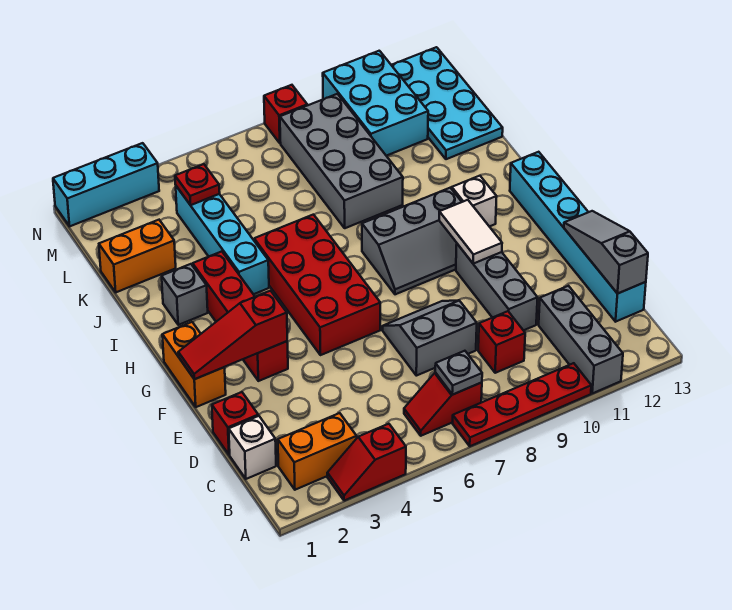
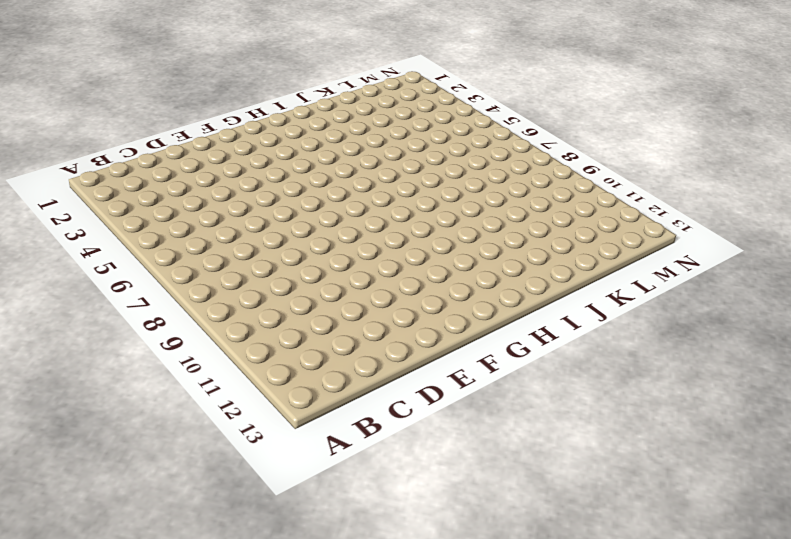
none -> red slope A3:A4 level 1 top 4
none -> red plate A7:A10 level 1
none -> grey brick A11:C11 level 1

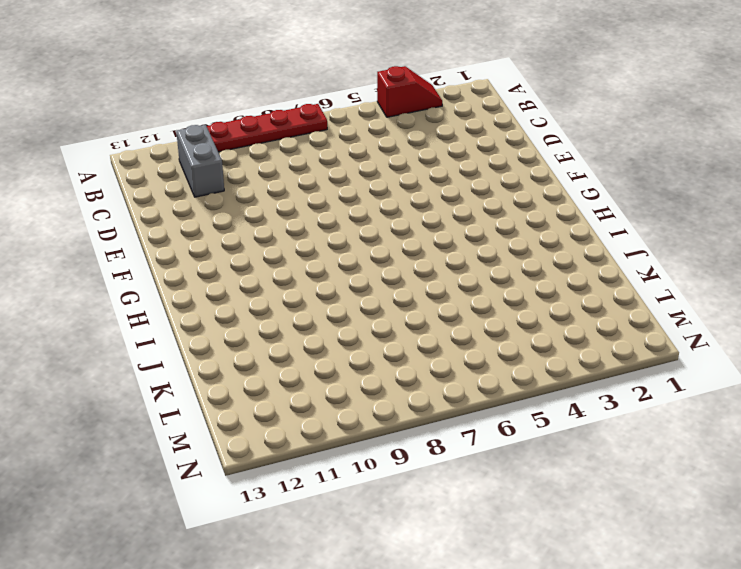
grey brick B11:C11 level 1 -> grey brick A11:C11 level 1
none -> orange brick B2:B3 level 1
none -> red slope B6:B7 level 1 top 7
none -> white brick C1 level 1

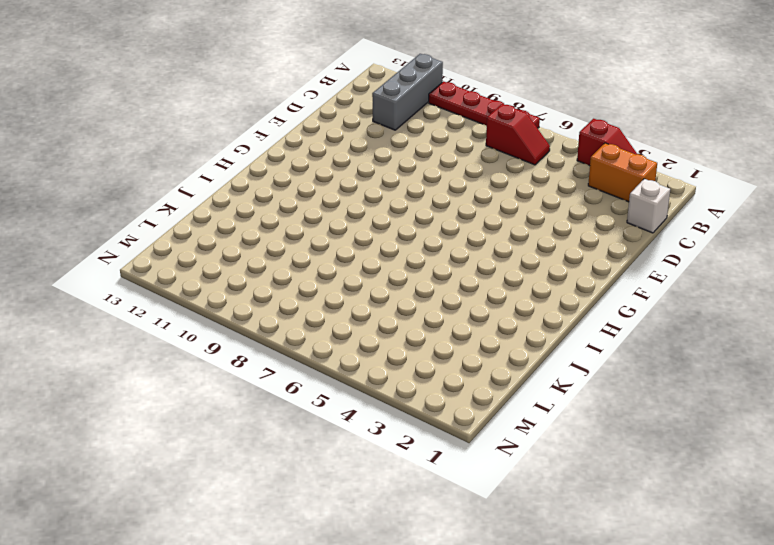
none -> red brick C9 level 1
none -> cyan brick C13:H13 level 1
none -> red brick D1 level 1

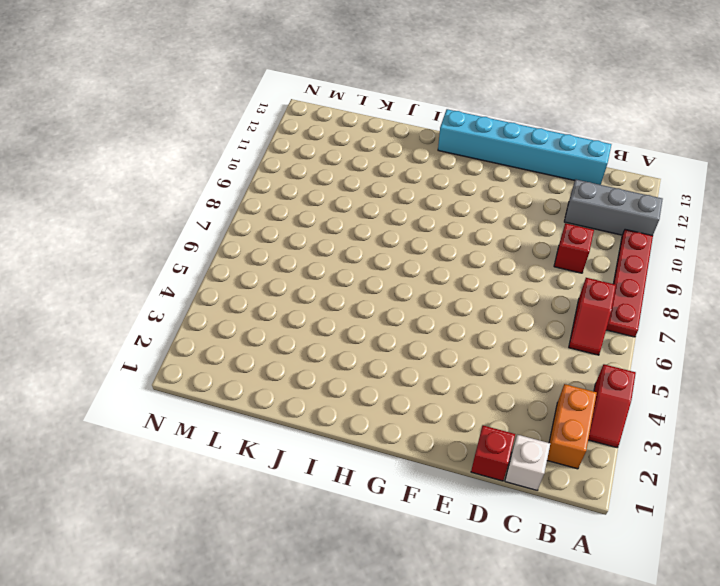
none -> grey slope D7:E8 level 1 top D
none -> grey brick D10:F10 level 1
none -> orange brick F1:G1 level 1

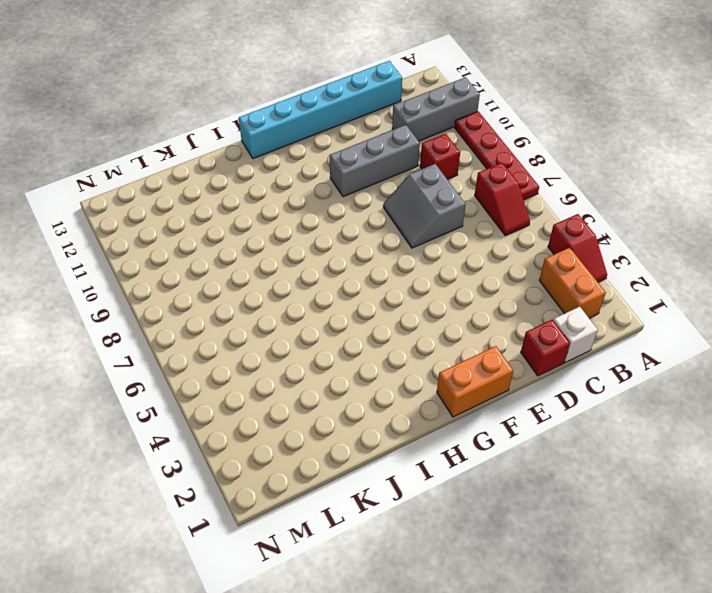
none -> red brick F3:I3 level 1
none -> red brick F5:I6 level 1
none -> grey slope G8:H10 level 1 top H

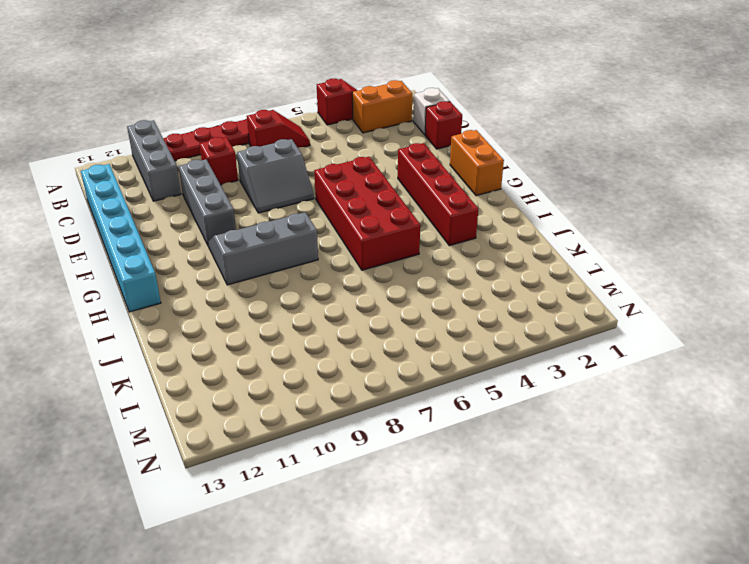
none -> white brick H11 level 1
none -> grey brick I2 level 1
none -> cyan brick I4:L4 level 1

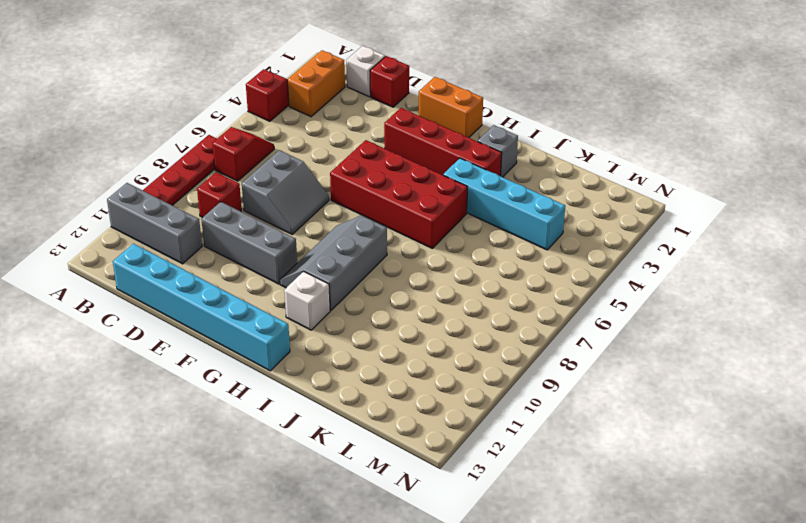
none -> grey brick J8:M9 level 1
none -> orange brick K1:K2 level 1
none -> cyan plate K12:N13 level 1

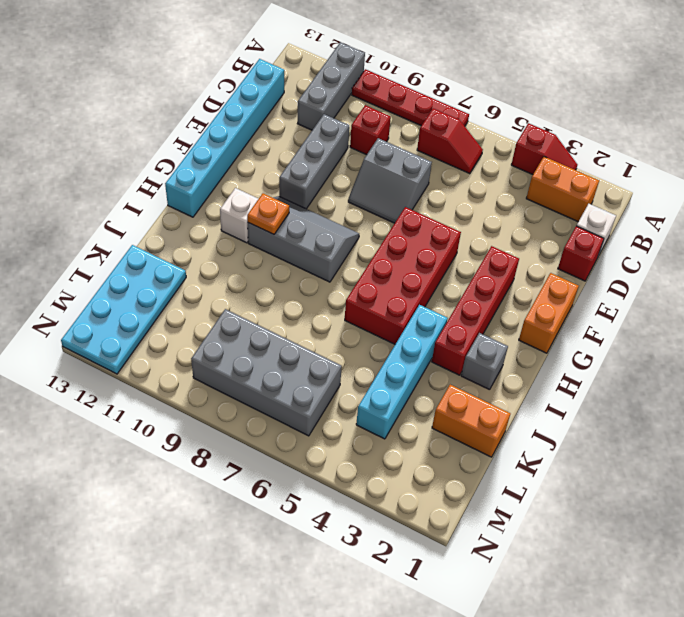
orange plate H10 level 2 -> none
grey brick L6:M9 level 1 -> grey brick J8:M9 level 1
none -> cyan brick L10:N11 level 1
none -> cyan brick N1:N3 level 1
none -> red brick N8 level 1

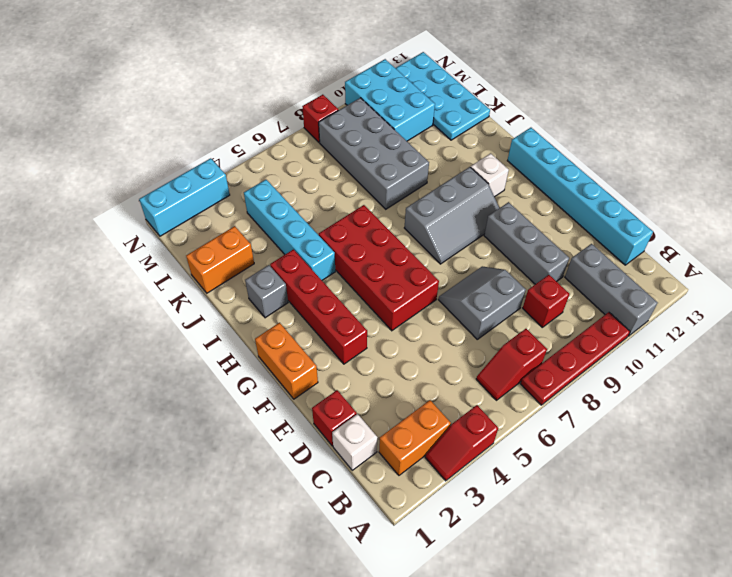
none -> grey plate B7 level 2
none -> grey slope C13:E13 level 2 top C
none -> red slope F1:F3 level 2 top 3

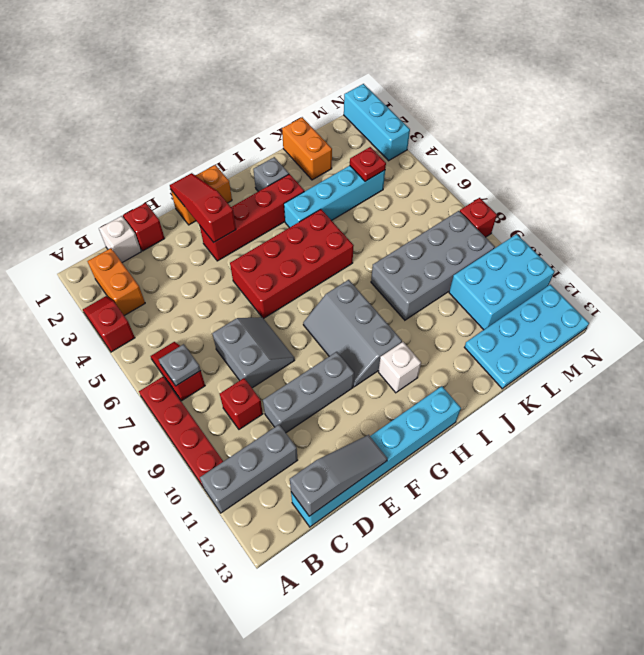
none -> white tile F10:G10 level 2

